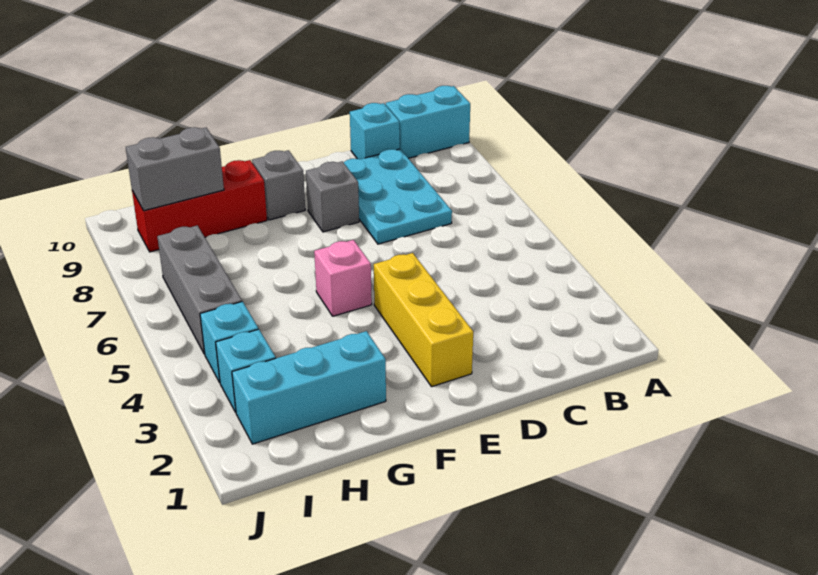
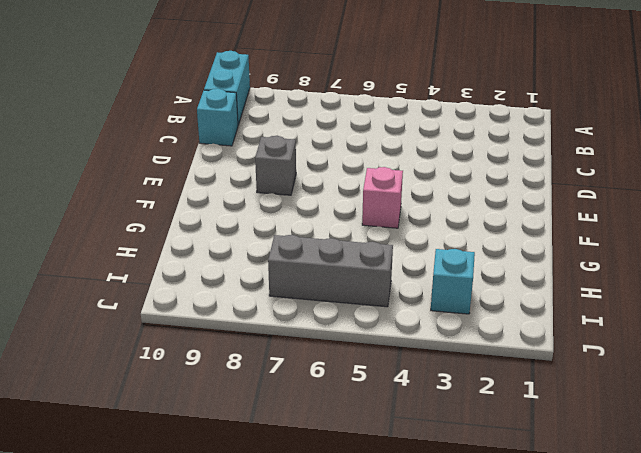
none -> cyan plate C7:D9 level 1
none -> yellow brick E2:E4 level 1
none -> grey brick F9 level 1

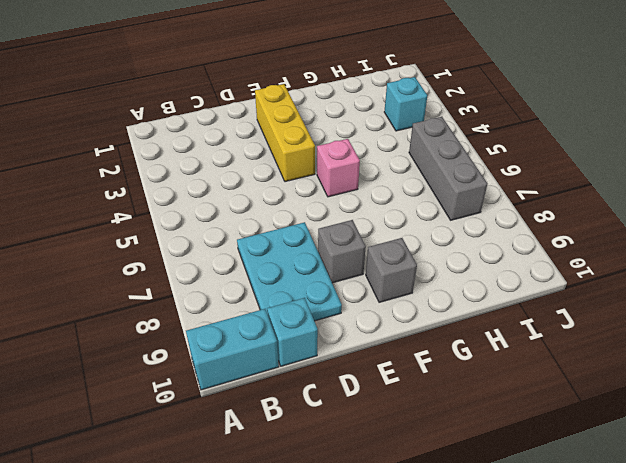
none -> cyan brick G2:I2 level 1
none -> red brick G9:I9 level 1
none -> cyan brick I4 level 1

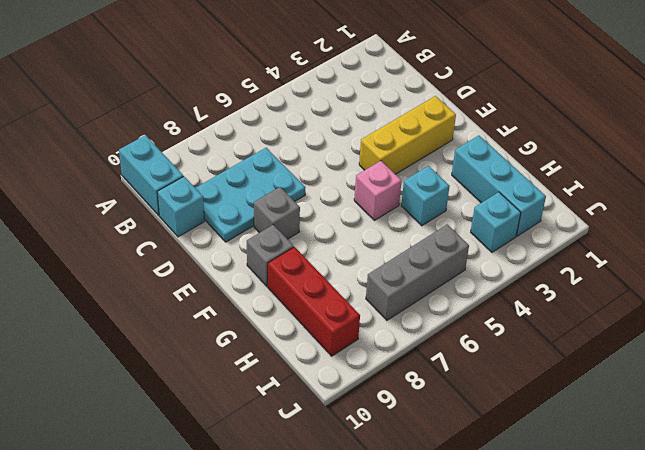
cyan brick G4 level 1 -> cyan brick I4 level 1
none -> grey brick H9:I9 level 2

